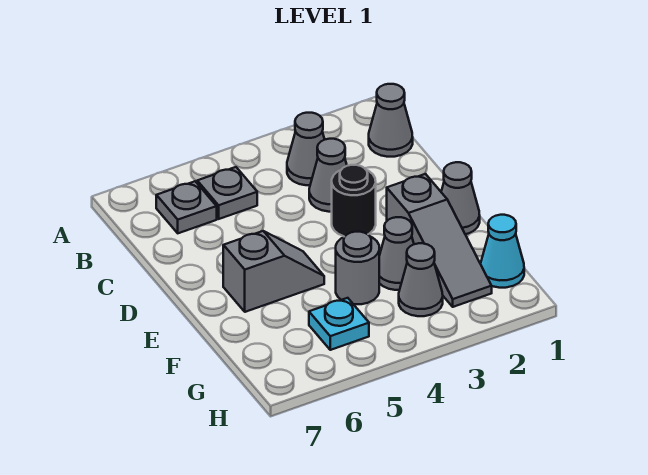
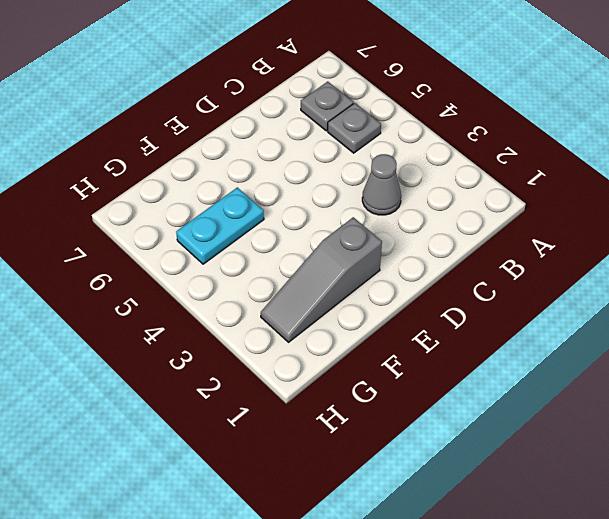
cyan plate F5:G5 level 1 -> cyan plate G5 level 1
none -> grey cone B1 level 1
none -> grey cone B3 level 1
none -> black round brick D3 level 1

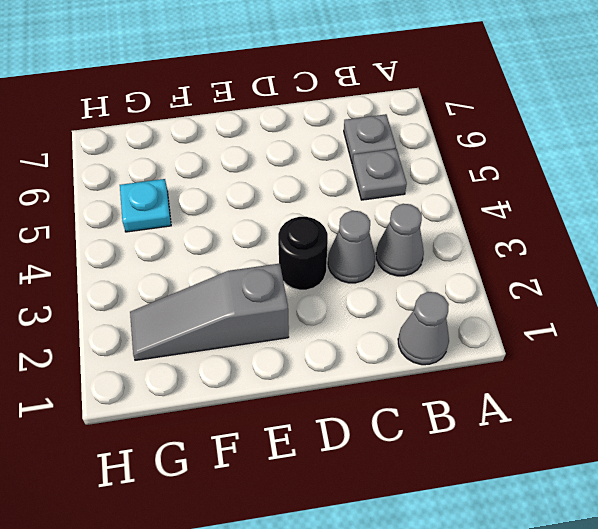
none -> grey cone E1 level 1
none -> grey slope E5:E6 level 1 top 6
none -> grey cone F3 level 1

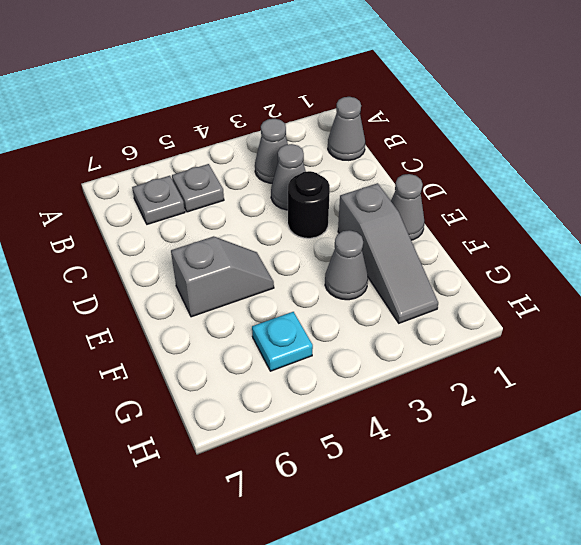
none -> grey round brick F4 level 1
none -> cyan cone G1 level 1
none -> grey cone G3 level 1

